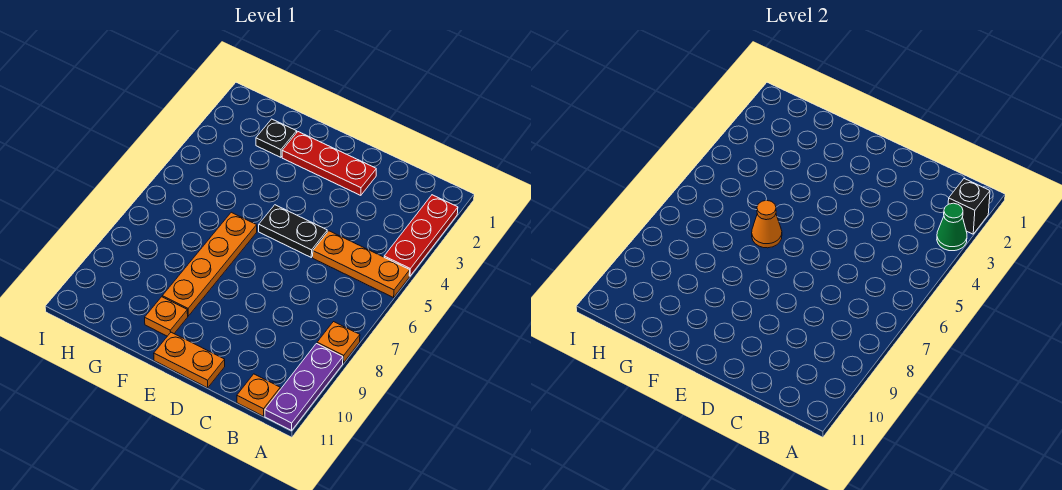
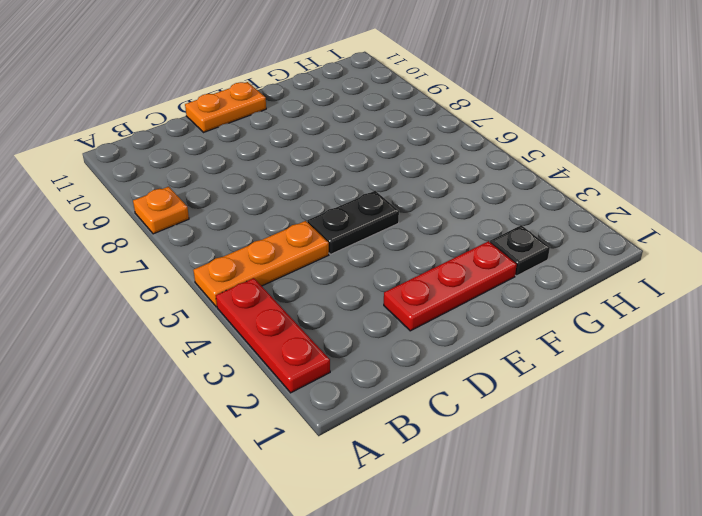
none -> purple plate A9:A11 level 1
none -> orange plate B11 level 1
none -> orange plate F6:F9 level 1

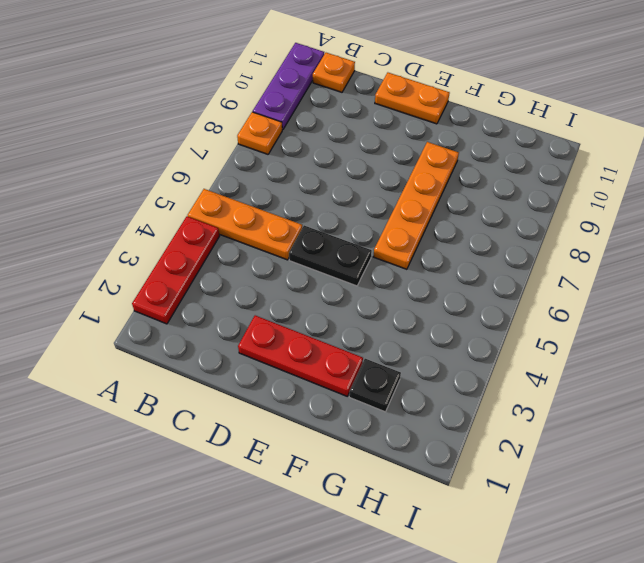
none -> orange plate F10 level 1
none -> black brick A2 level 2
none -> green cone A3 level 2

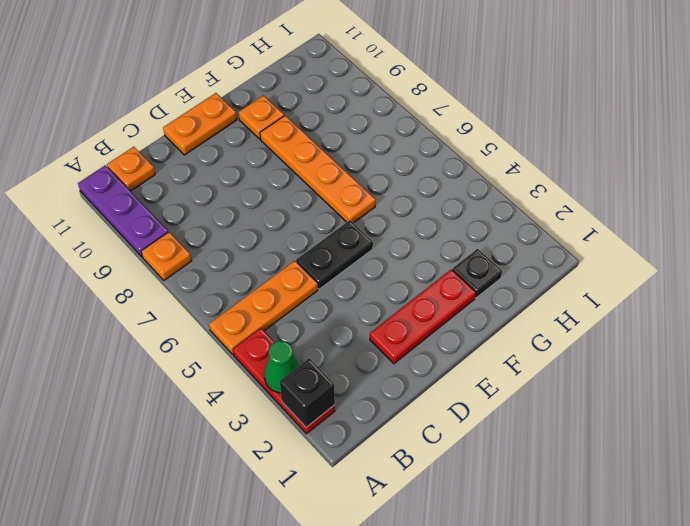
none -> orange cone F6 level 2

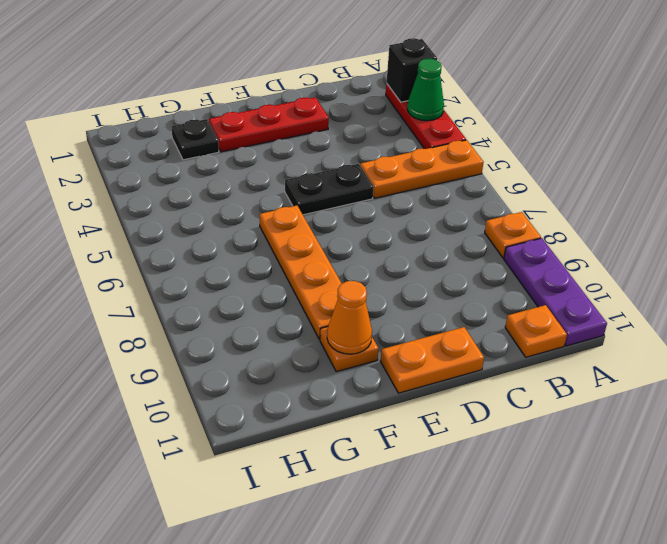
orange cone F10 level 2 -> orange cone F6 level 2

